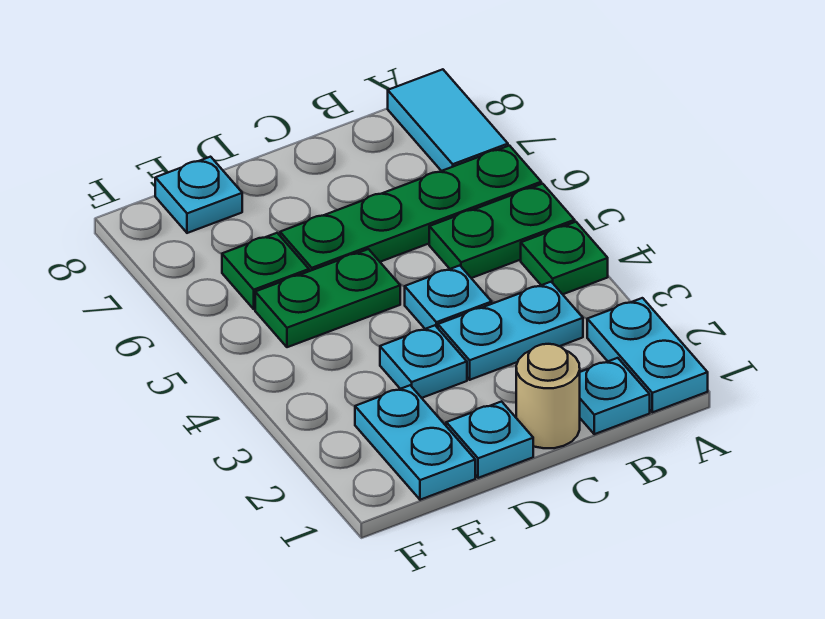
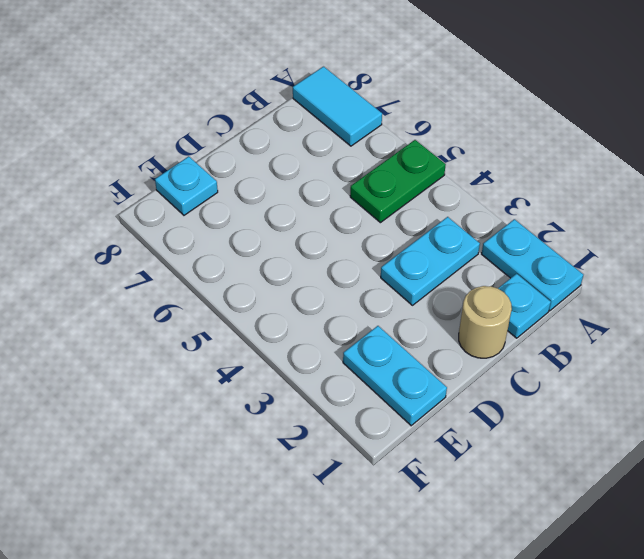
none -> green plate A4 level 1
none -> green plate A6:D6 level 1
none -> cyan plate C4 level 1

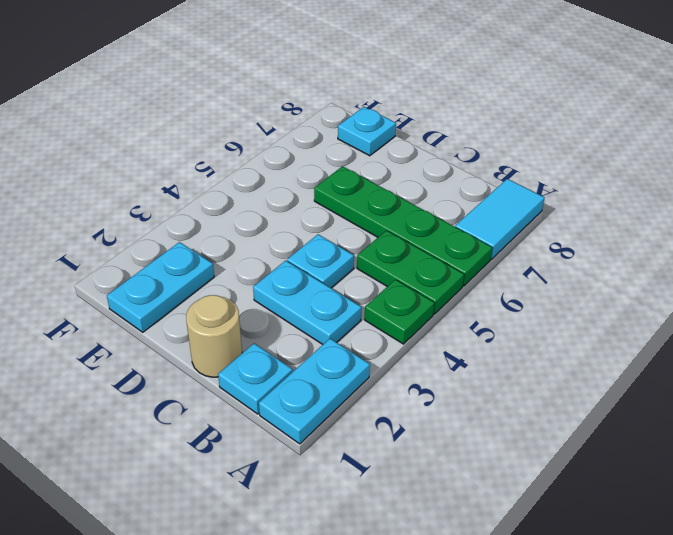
none -> cyan plate D1 level 1
none -> cyan plate D3 level 1
none -> green plate D5:E5 level 1

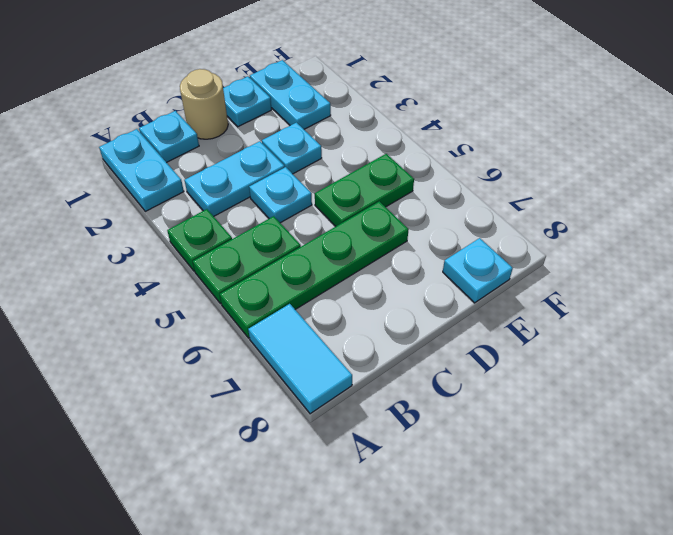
none -> green plate E6 level 1

